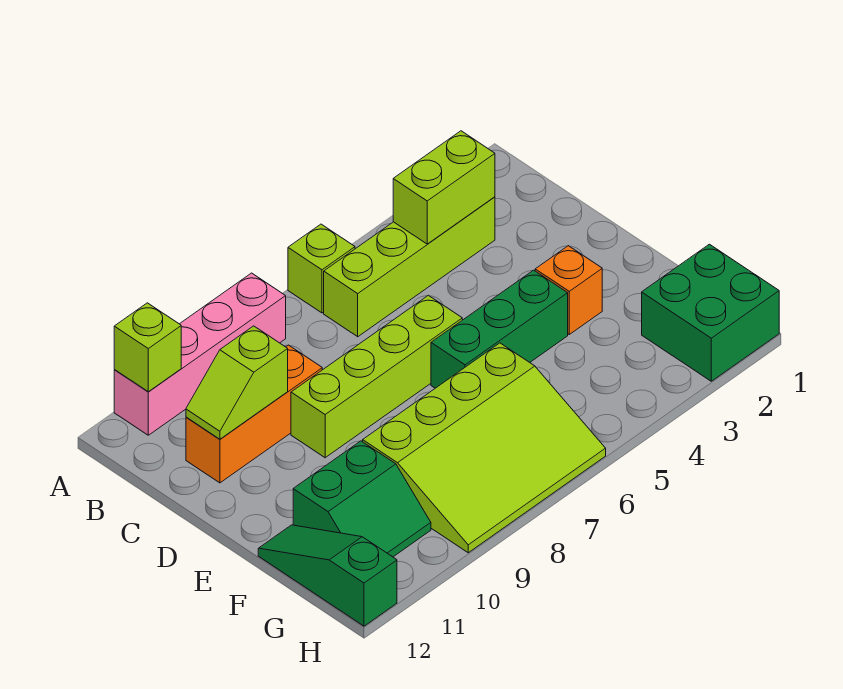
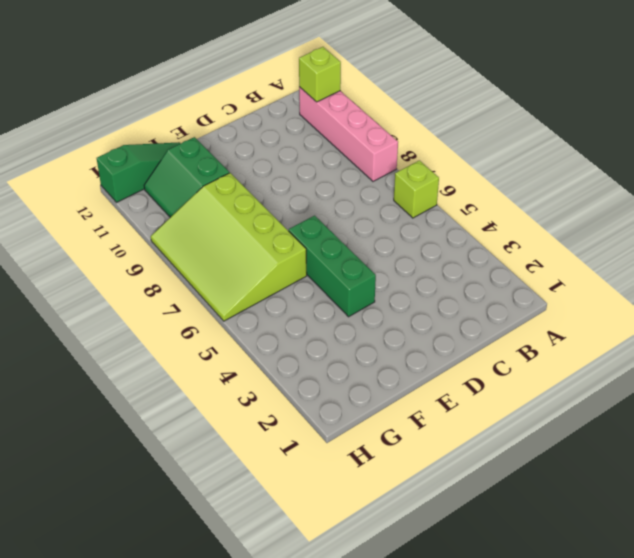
none -> lime brick B3:B6 level 1
none -> orange brick C9:C11 level 1
none -> lime brick D6:D9 level 1

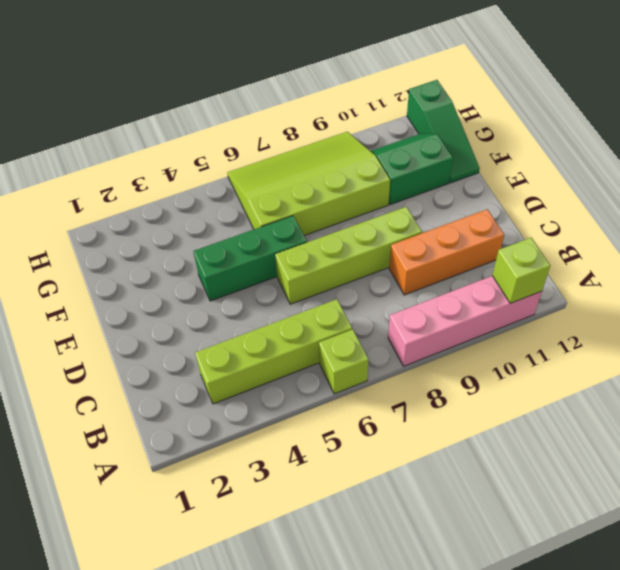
none -> orange brick E3 level 1
none -> green brick G1:H2 level 1
none -> lime brick B3:B4 level 2

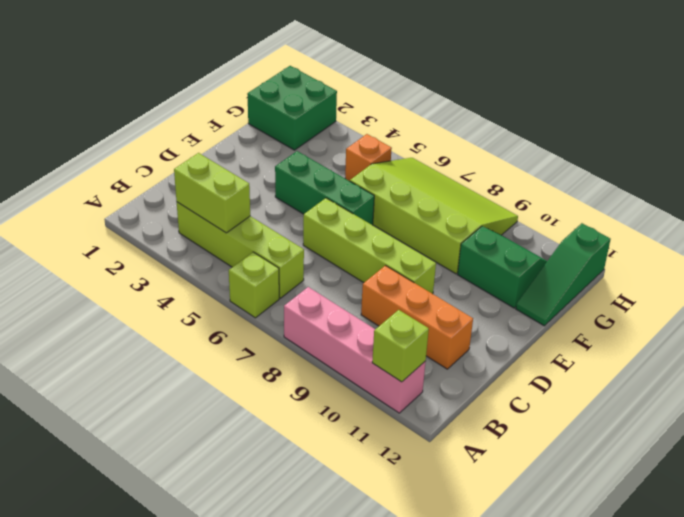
orange brick G5 level 1 -> orange brick E3 level 1
none -> lime slope C10:C11 level 2 top 10

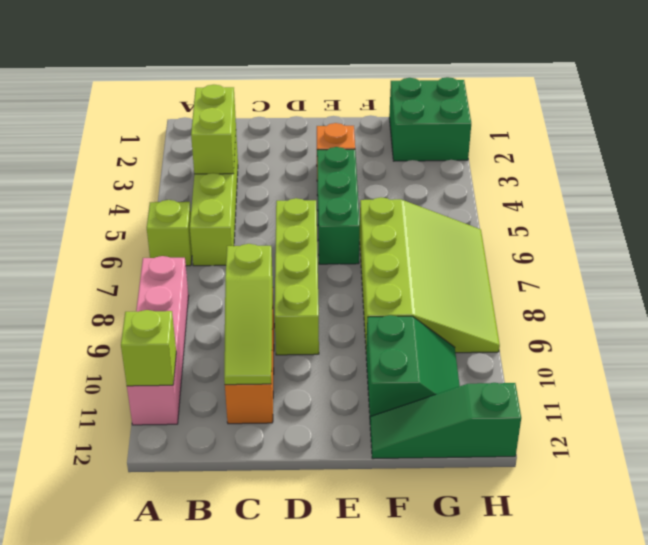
lime slope C9:C11 level 2 top 9 -> lime slope C10:C11 level 2 top 10

